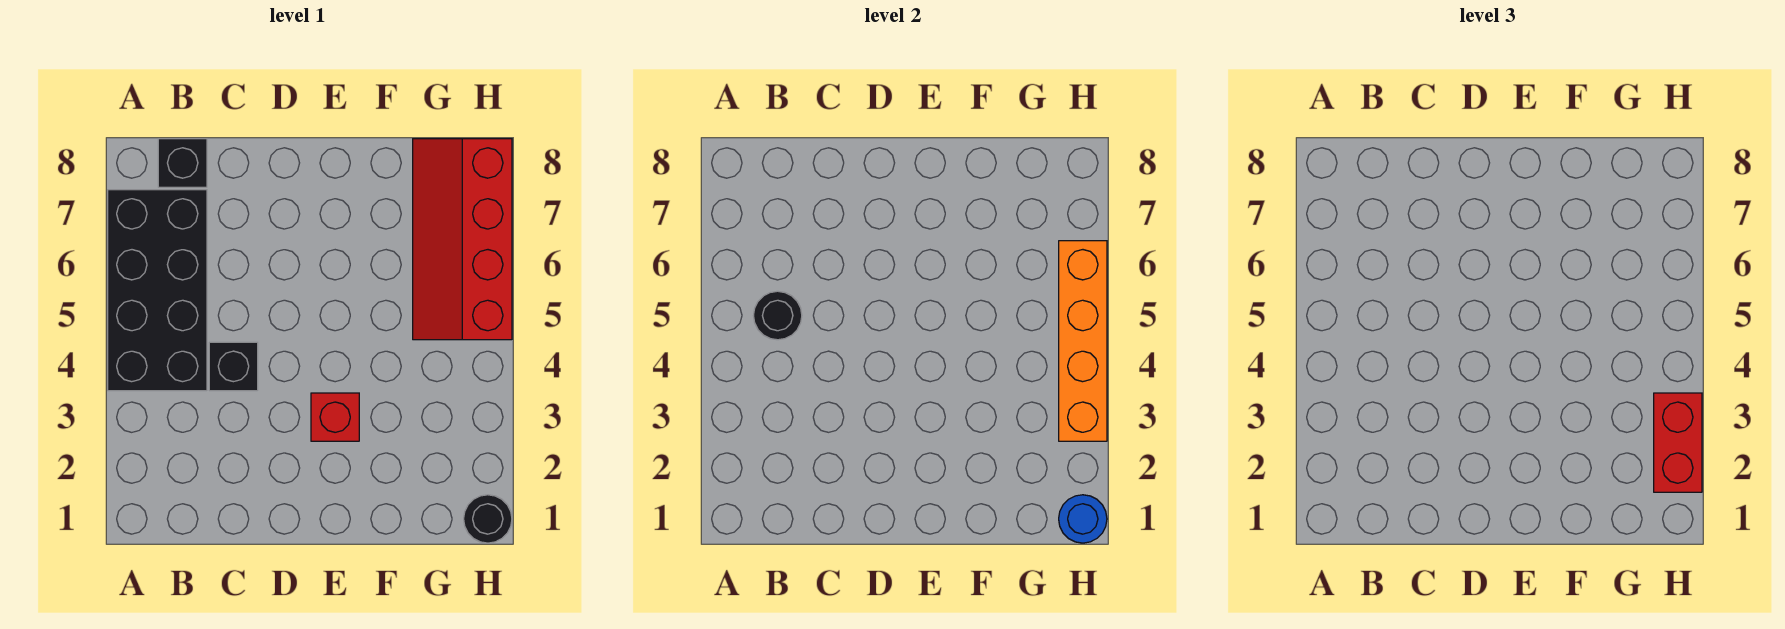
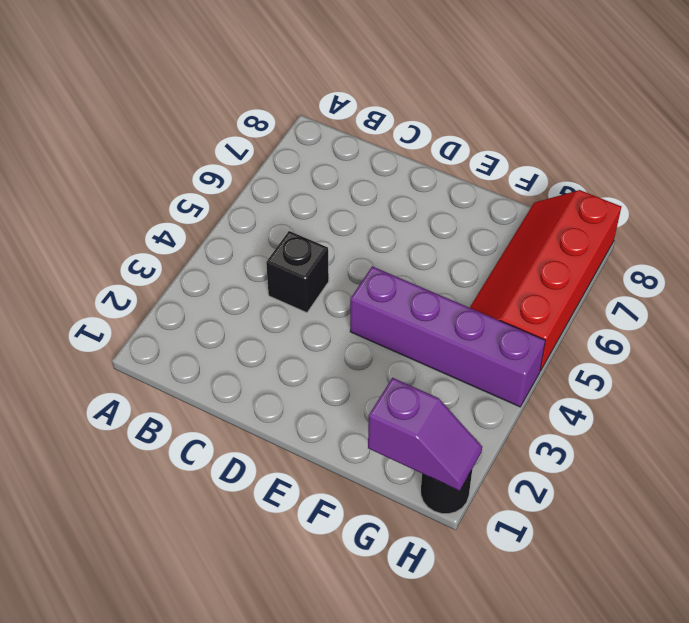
purple brick E4:H4 level 1 -> none
purple slope G1:H1 level 2 top G -> blue round brick H1 level 2
none -> black brick A4:B7 level 1
none -> black brick B8 level 1

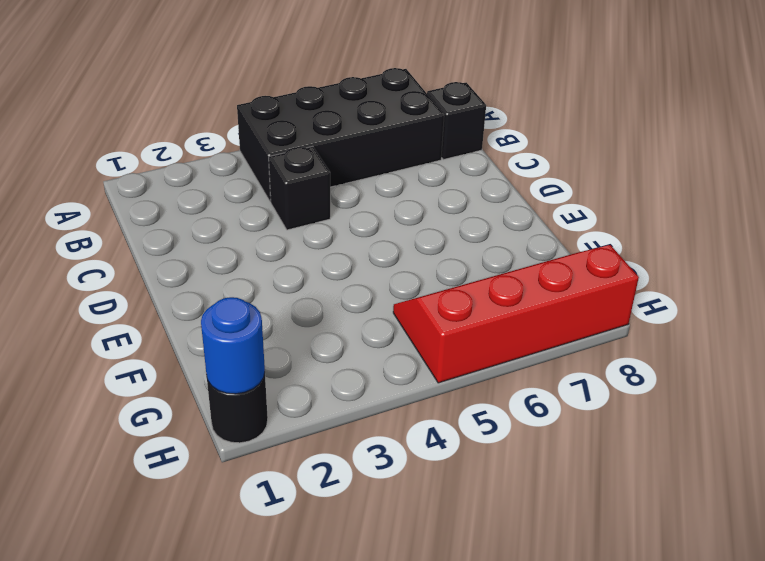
none -> red brick E3 level 1
none -> black round brick B5 level 2

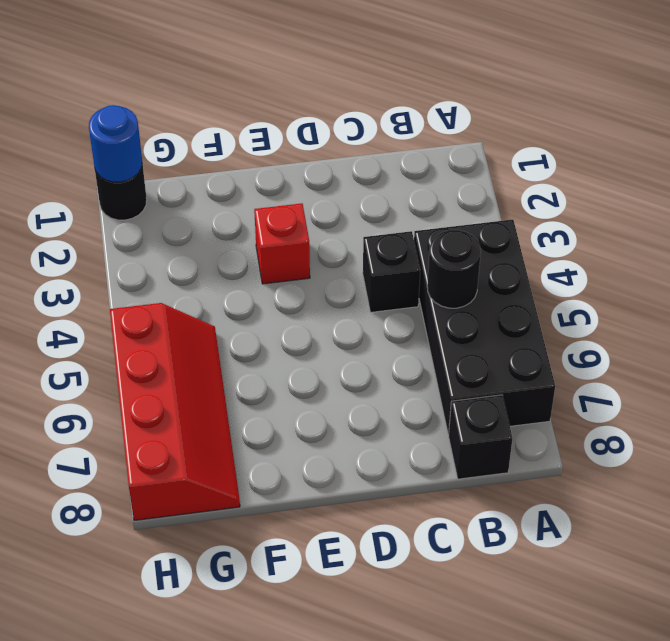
none -> orange brick H3:H6 level 2
none -> red brick H2:H3 level 3

